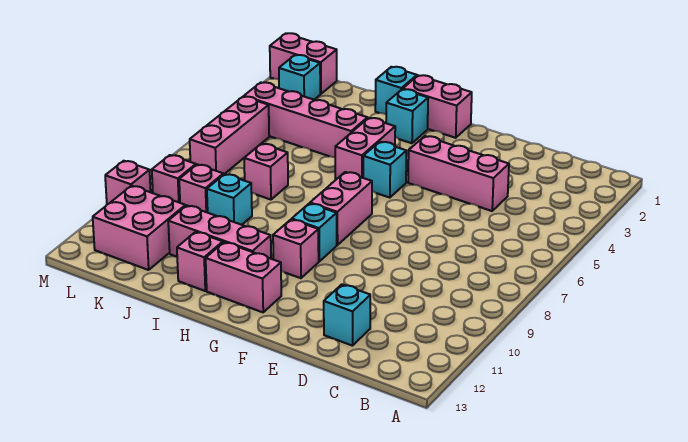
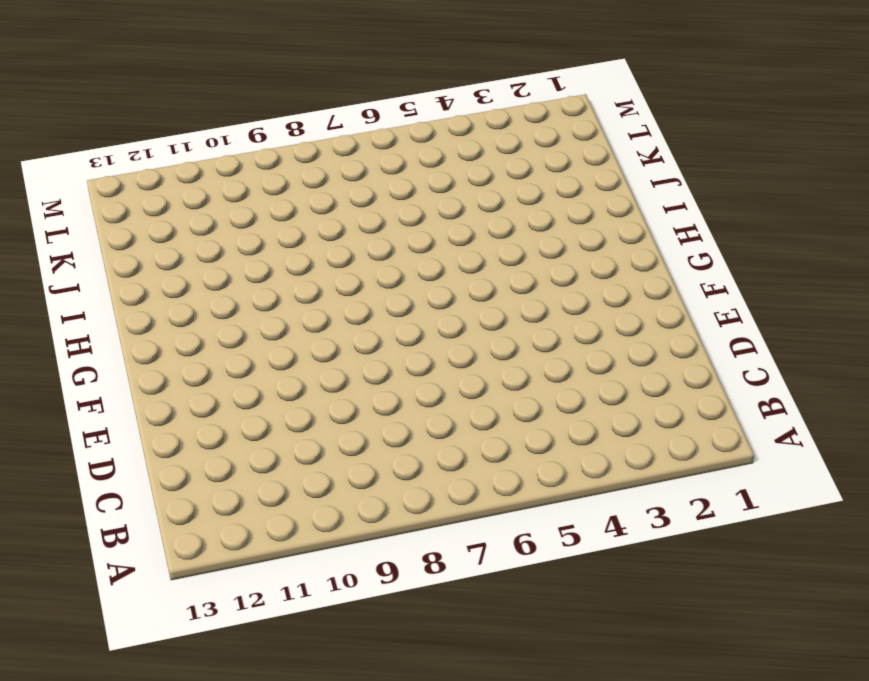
none -> pink brick D4:F4 level 1
none -> cyan brick D12 level 1
none -> pink brick G1:H1 level 1

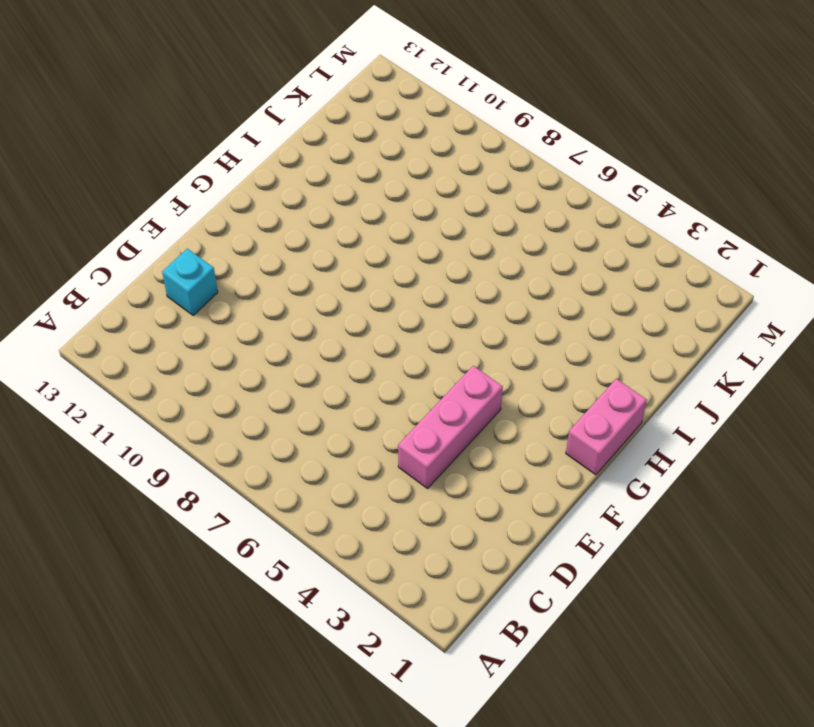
none -> cyan brick G5 level 1
none -> pink brick G7:G8 level 1
none -> cyan brick G9 level 1

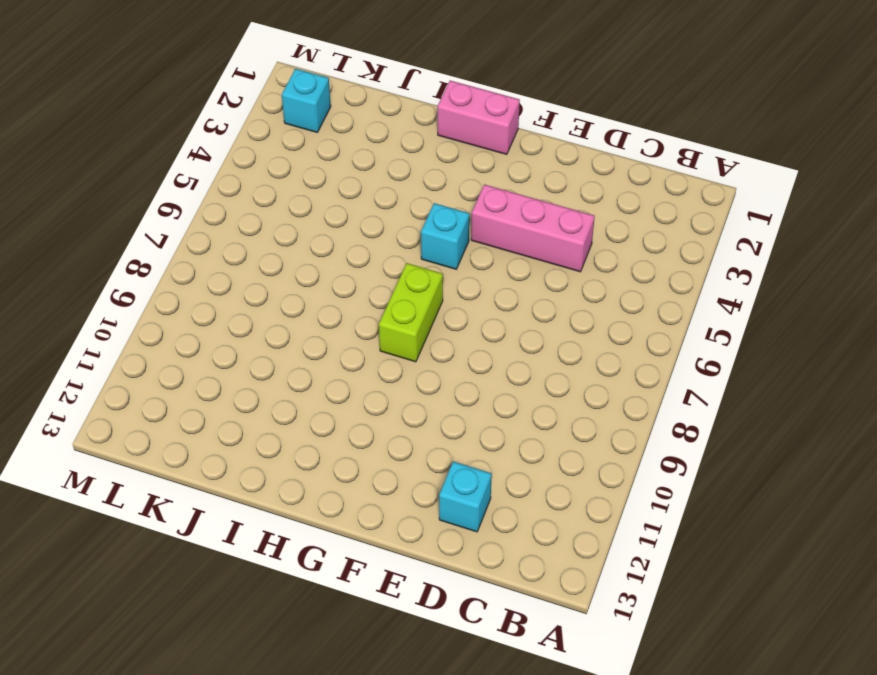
lime brick G7:G8 level 1 -> pink brick G7:G8 level 1
none -> cyan brick G9 level 1
none -> pink brick G10 level 1
none -> pink brick G12:H12 level 1

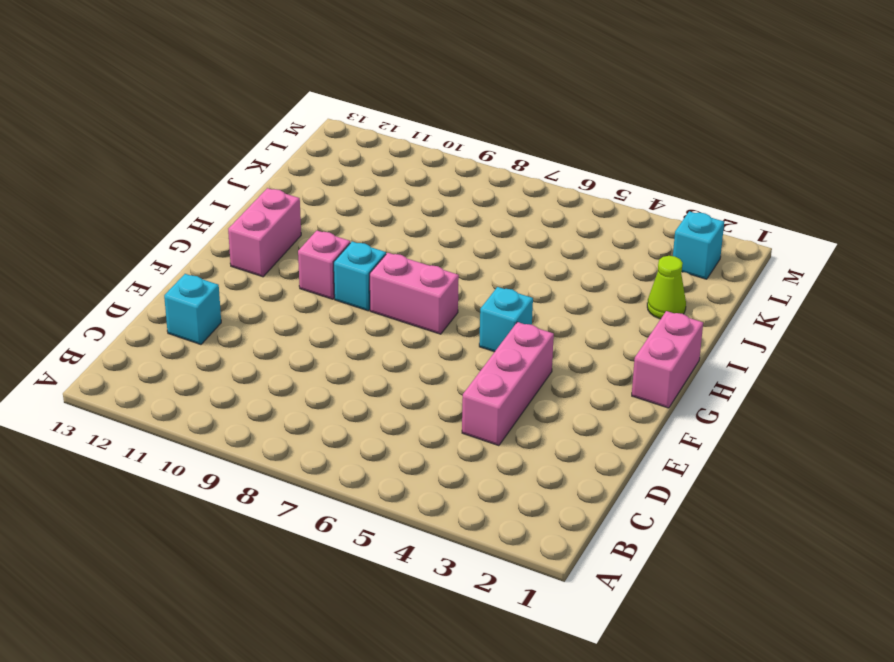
lime cone J2 level 1 -> none
none -> cyan brick H2 level 1
none -> pink brick H4:H5 level 1
none -> pink brick H11:J11 level 1

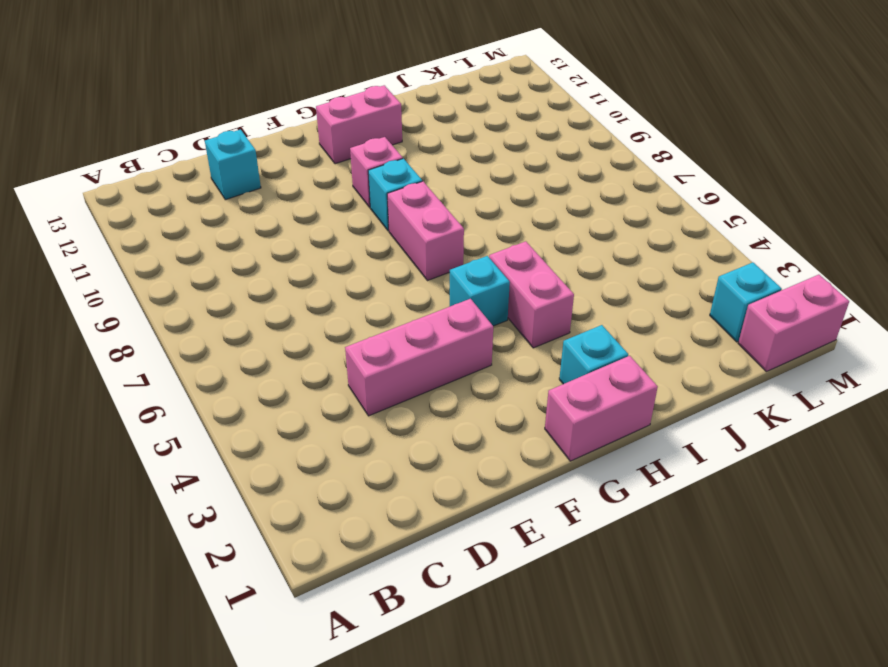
none -> pink brick H11:J11 level 1
none -> cyan brick I1 level 1
none -> pink brick I4:L4 level 1

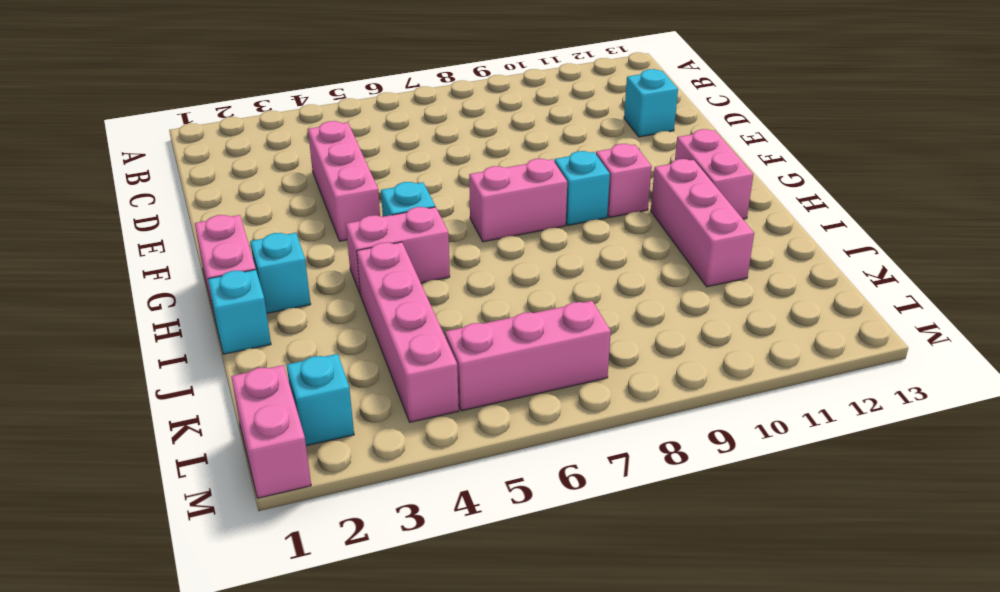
none -> pink brick I12 level 1
none -> pink brick J7 level 1
none -> cyan brick J9 level 1

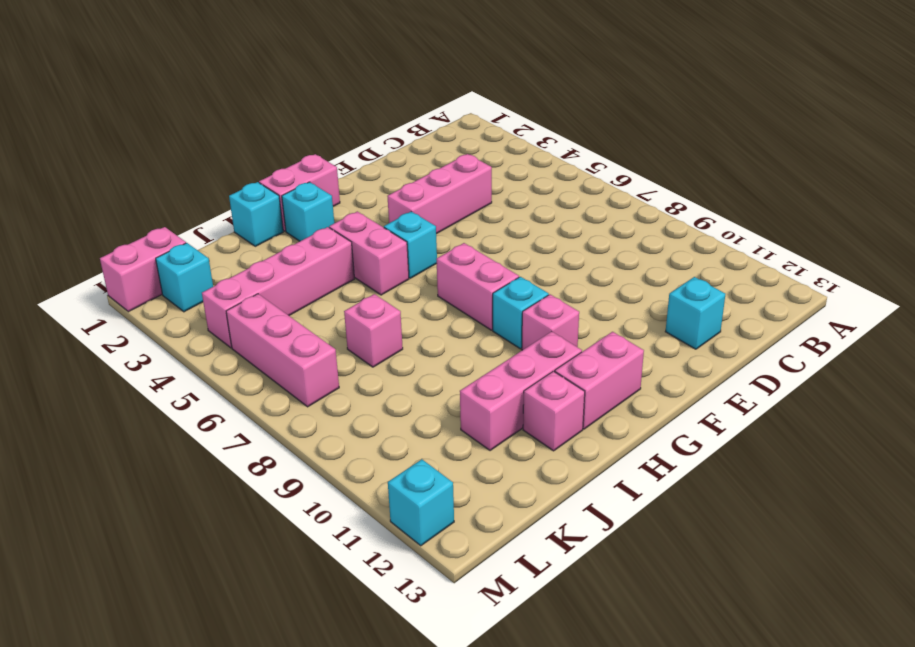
cyan brick M12 level 1 -> cyan brick J9 level 1
none -> pink brick K9 level 1
none -> pink brick K11:L12 level 1
none -> pink brick L9 level 1

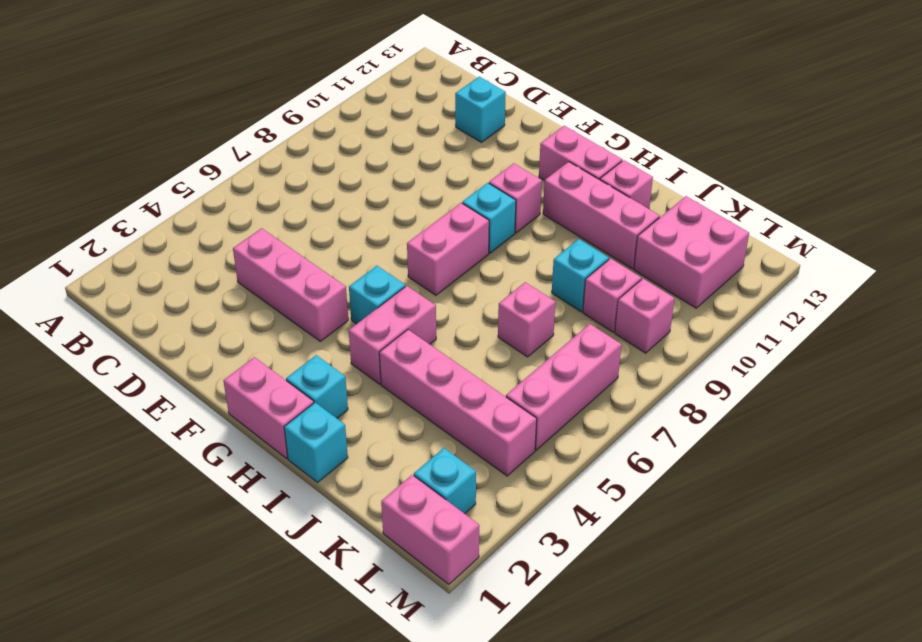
none -> pink brick M10 level 1

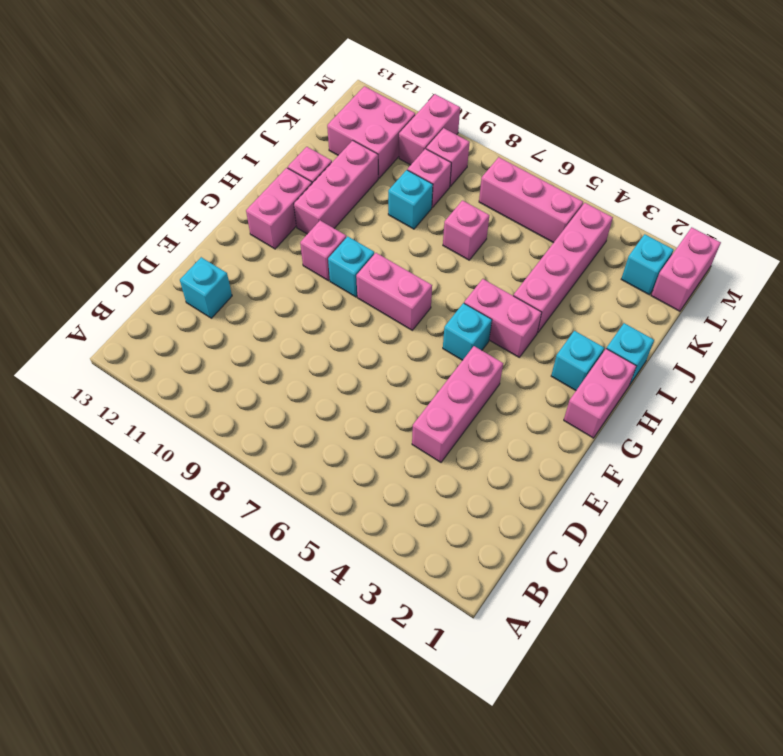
pink brick L10:M10 level 1 -> pink brick M10 level 1

